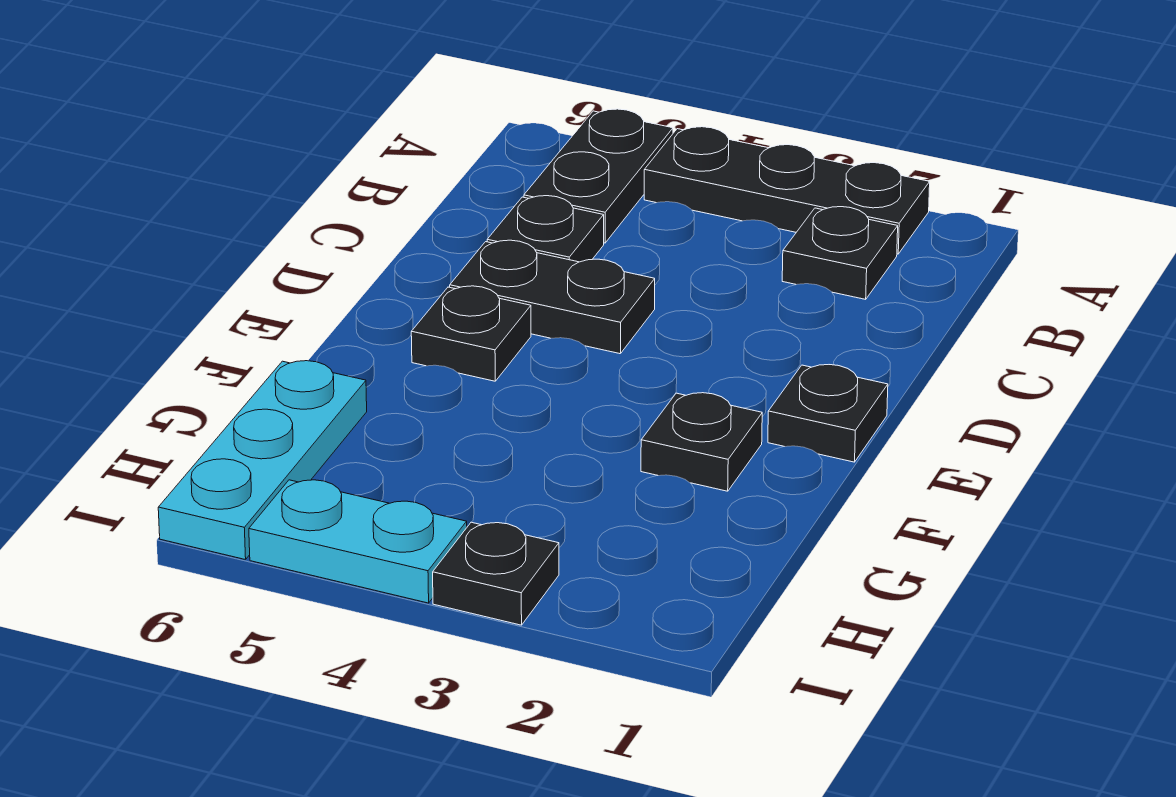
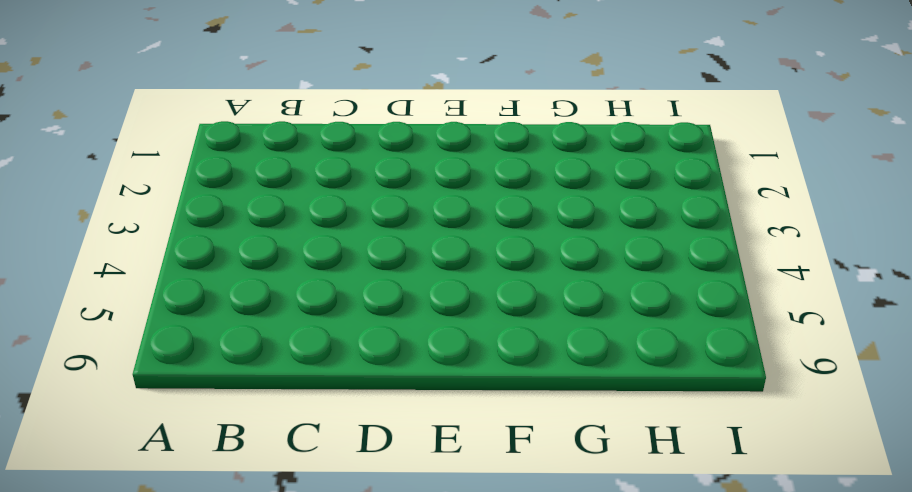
none -> black plate A2:A4 level 1
none -> black plate A5:B5 level 1

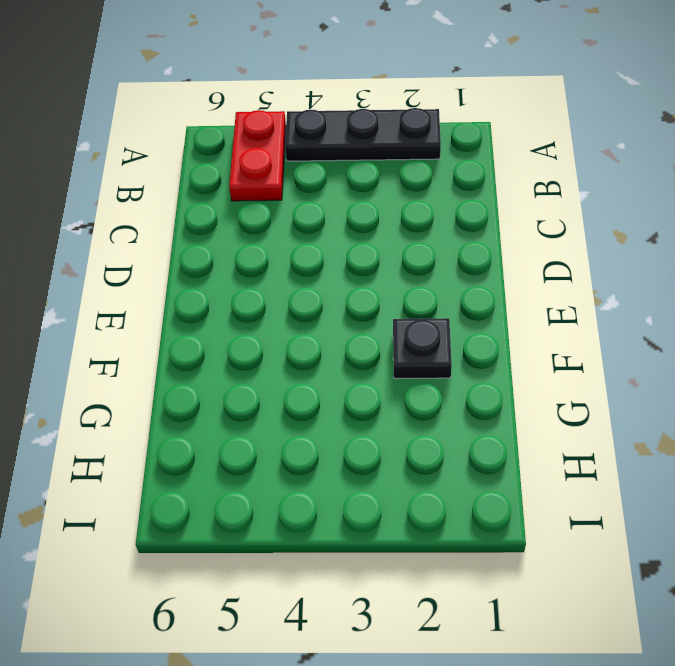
red plate A5:B5 level 1 -> black plate A5:B5 level 1
none -> black plate B2 level 1
none -> black plate C5 level 1

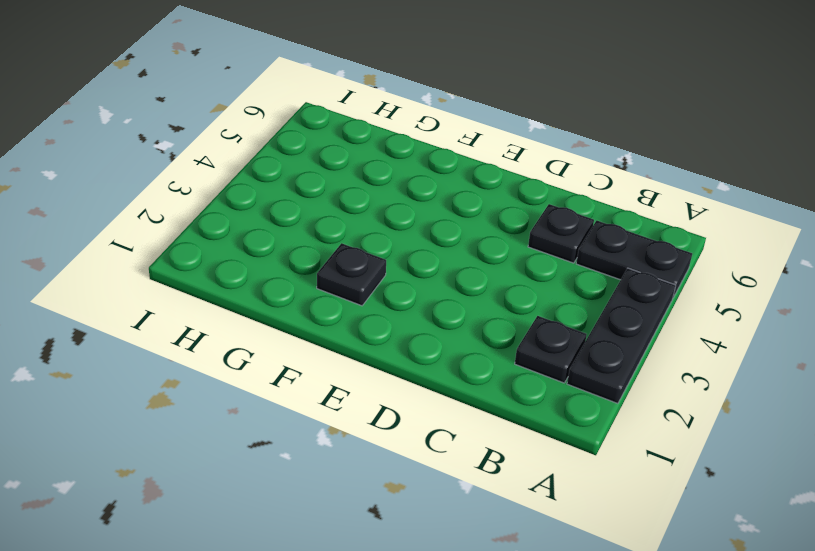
none -> black plate D4:D5 level 1
none -> black plate E1 level 1

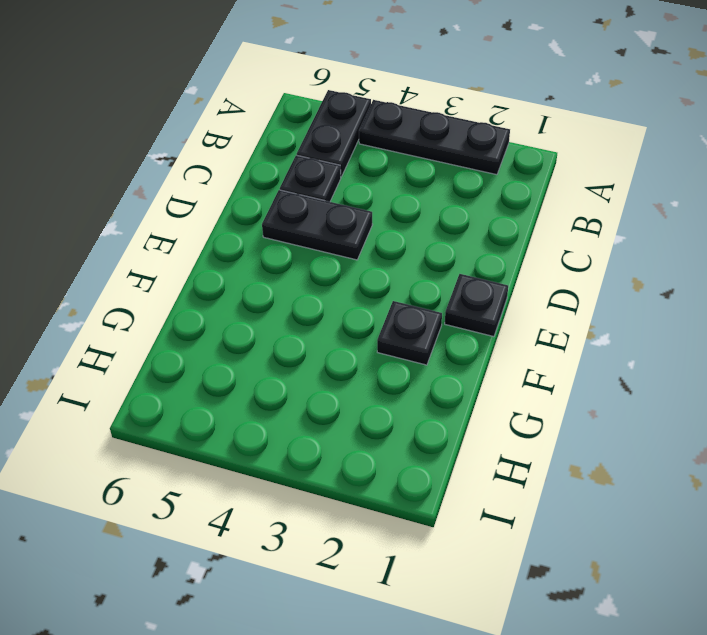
none -> black plate B2 level 1
none -> black plate E5 level 1

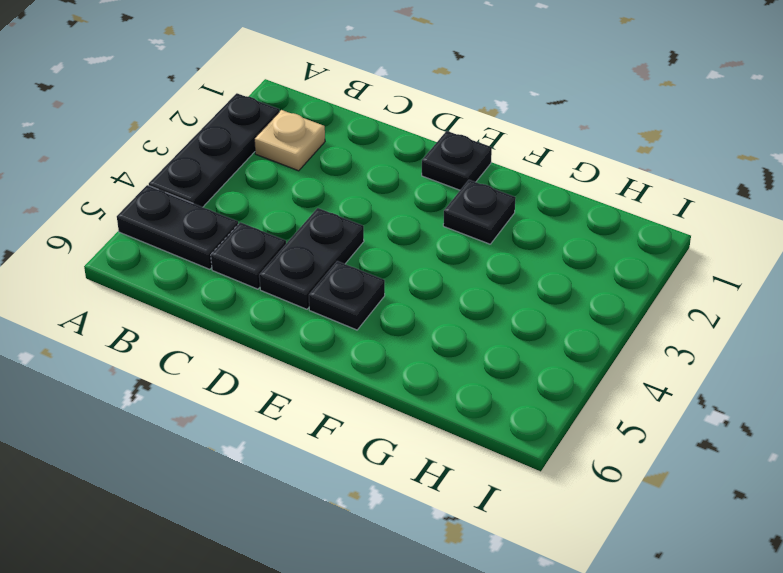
tan plate B2 level 1 -> black plate B2 level 1
none -> cyan plate G6:I6 level 1
none -> black plate I3 level 1

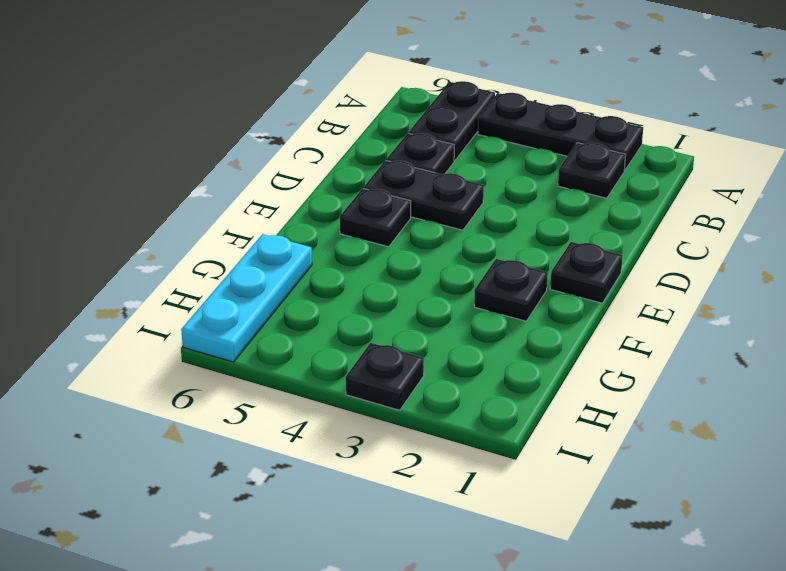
none -> cyan plate I4:I5 level 1

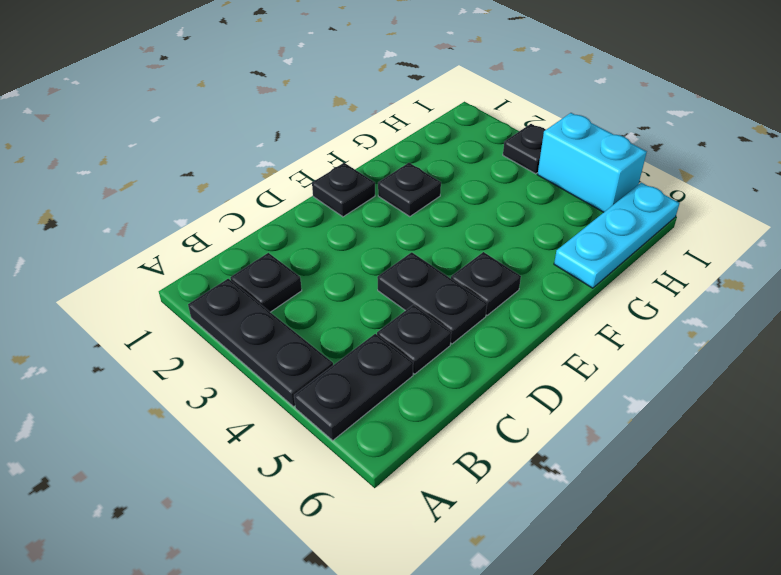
cyan brick I4:I5 level 1 -> cyan plate I4:I5 level 1

